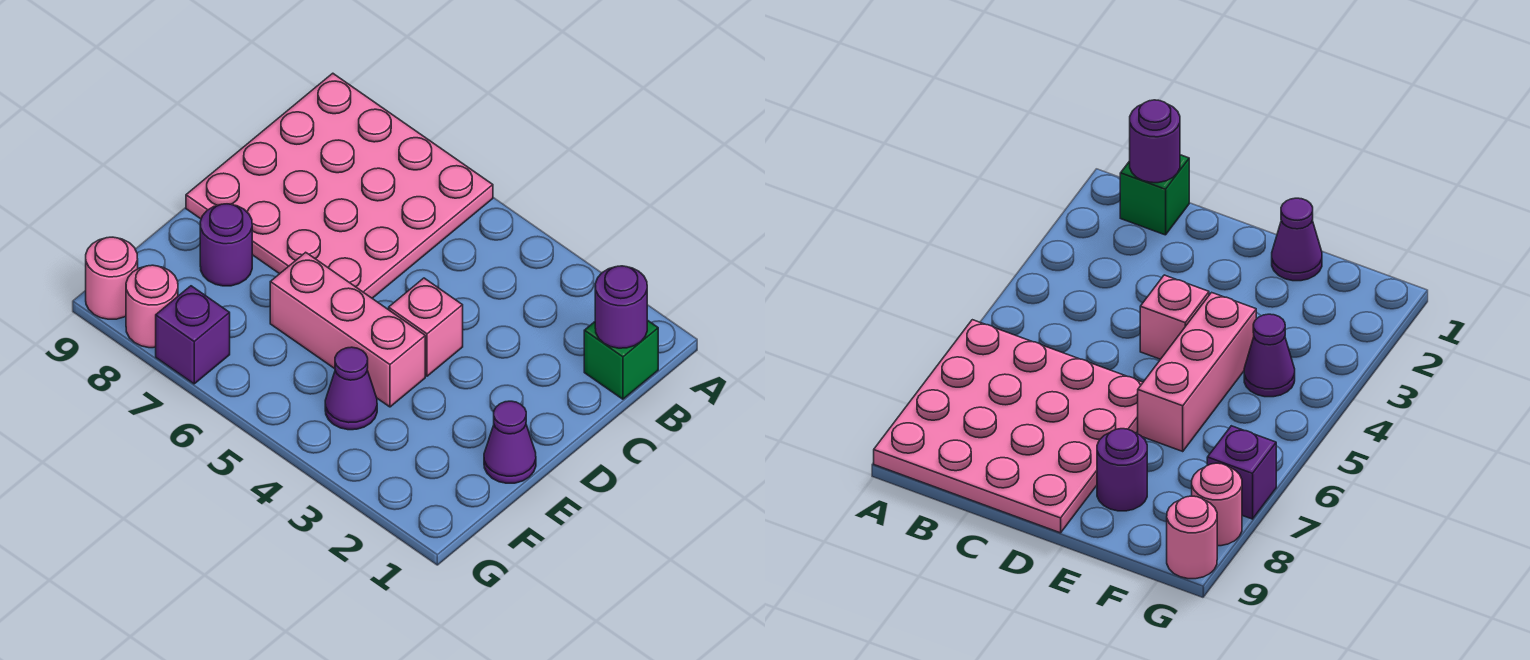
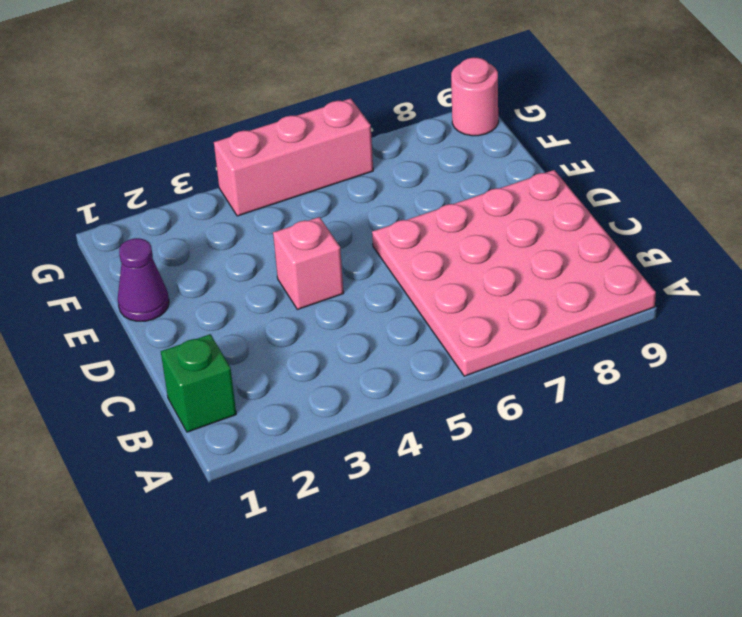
pink brick G4:G6 level 1 -> pink brick E4:E6 level 1
none -> purple round brick E8 level 1
none -> purple cone F4 level 1

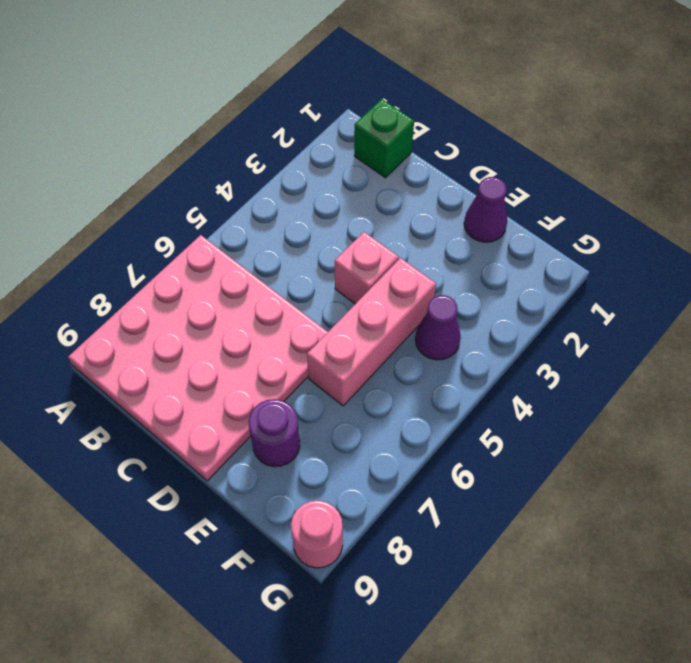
none -> purple brick G7 level 1
none -> pink round brick G8 level 1

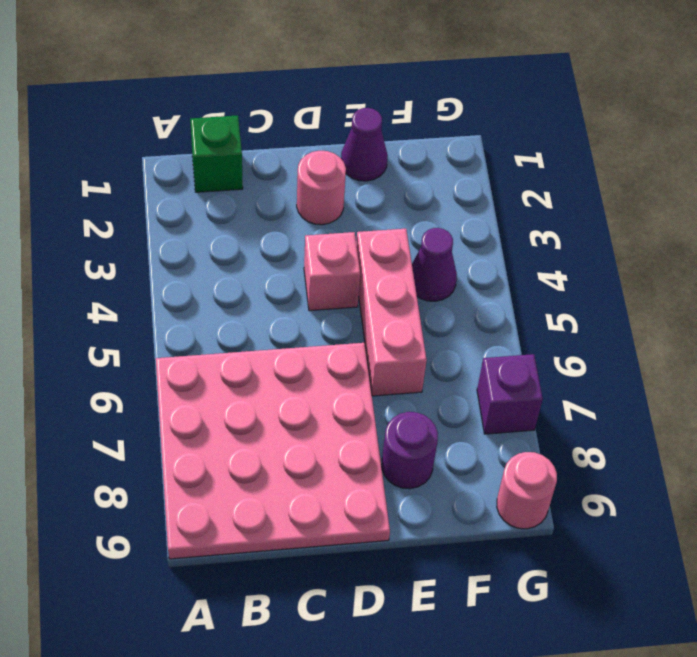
pink round brick D2 level 1 -> pink round brick G8 level 1
none -> purple round brick B1 level 2

